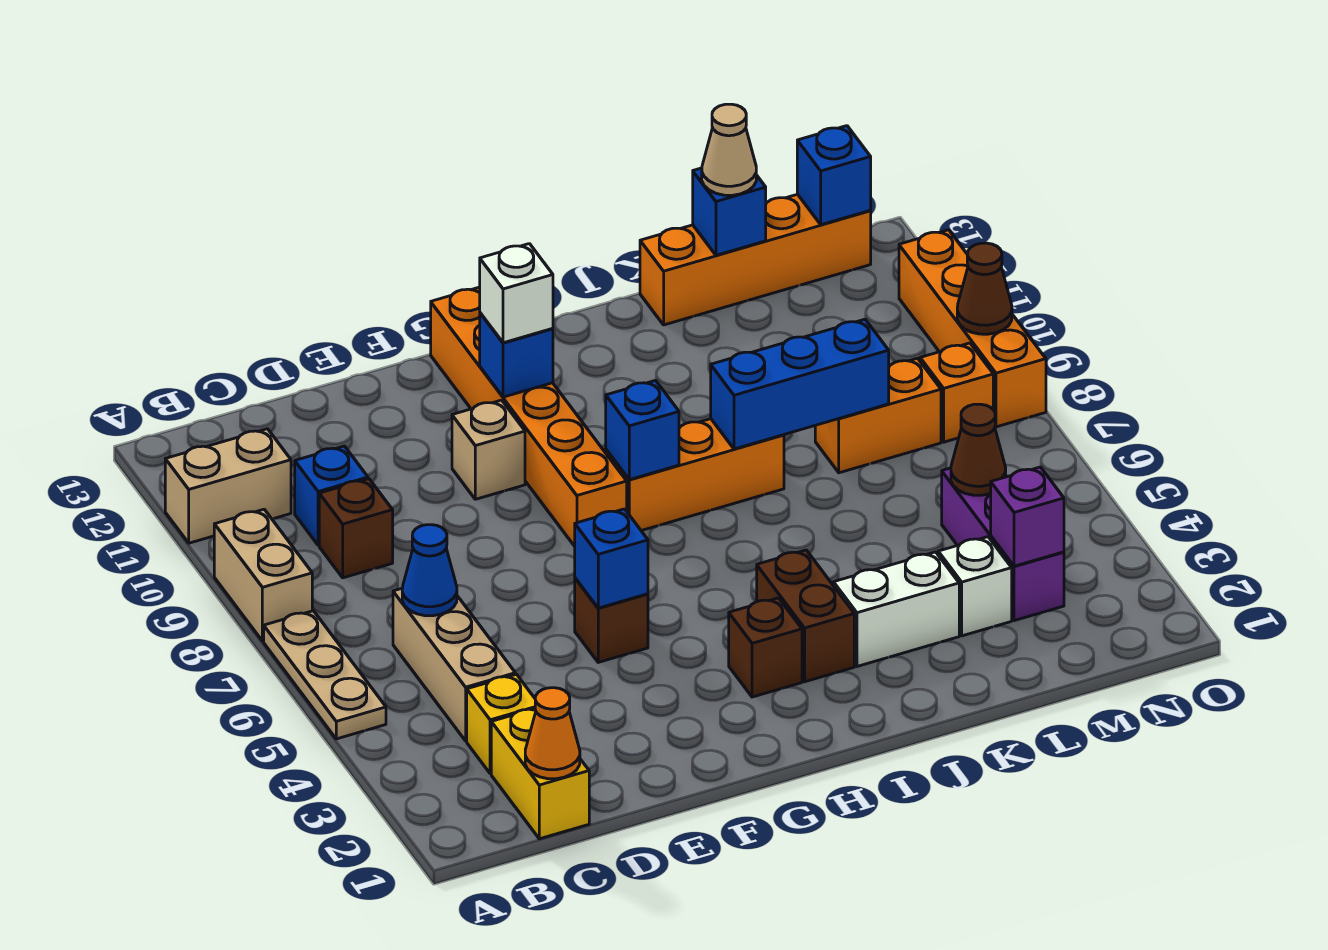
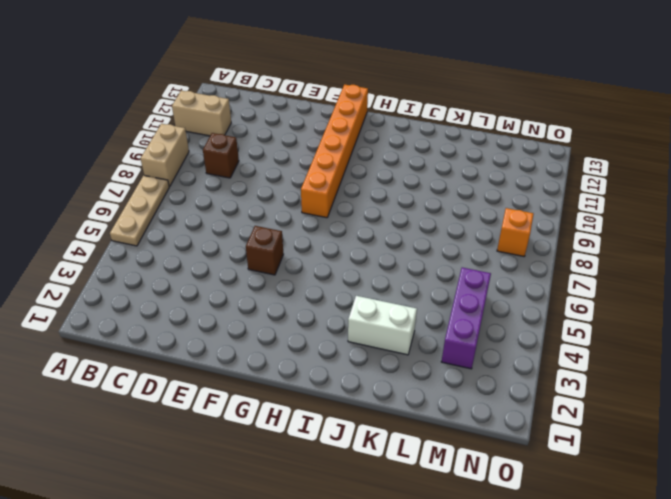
none -> yellow brick C1:C2 level 1
none -> yellow brick C3 level 1
none -> tan brick C4:C6 level 1
none -> blue brick C10 level 1

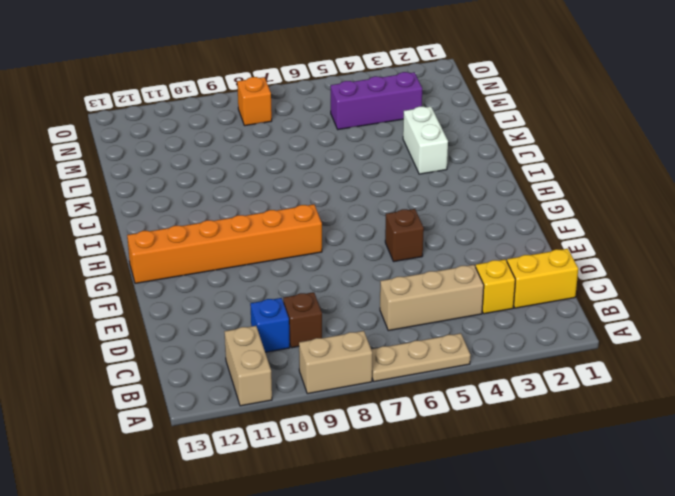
none -> tan brick F10 level 1
none -> brown brick H3 level 1
none -> orange brick H8:J8 level 1
none -> brown brick I3:I4 level 1

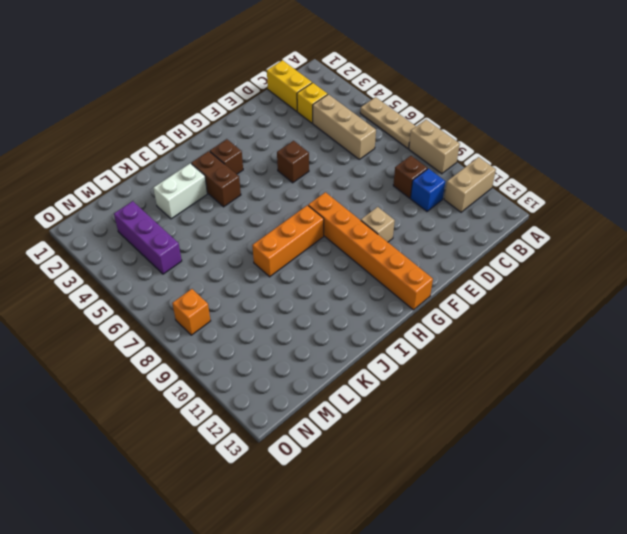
none -> orange brick K13:N13 level 1
none -> white brick L3 level 1
none -> orange brick L8:M8 level 1
none -> orange brick O8:O11 level 1

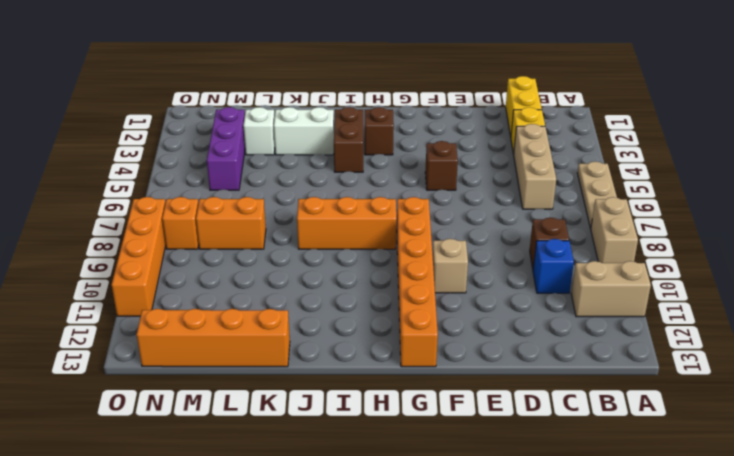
none -> orange cone C1 level 2
none -> blue cone C6 level 2
none -> blue brick F5 level 2
none -> blue brick G11 level 2

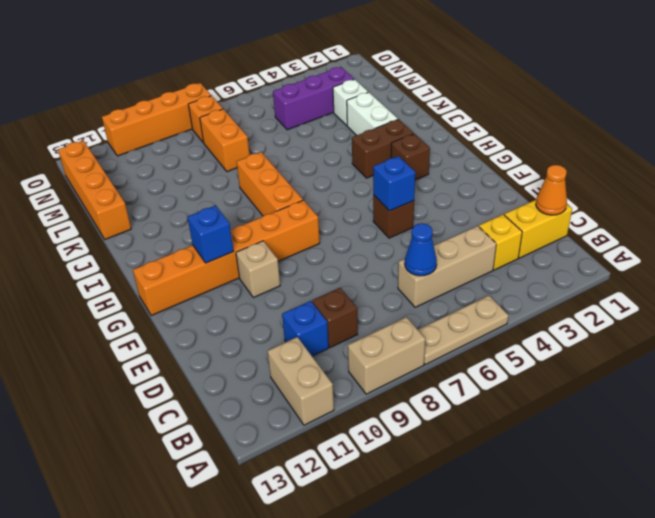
none -> blue brick H8 level 2
none -> blue brick J8:L8 level 2
none -> blue brick L13 level 2
none -> purple brick M3 level 2

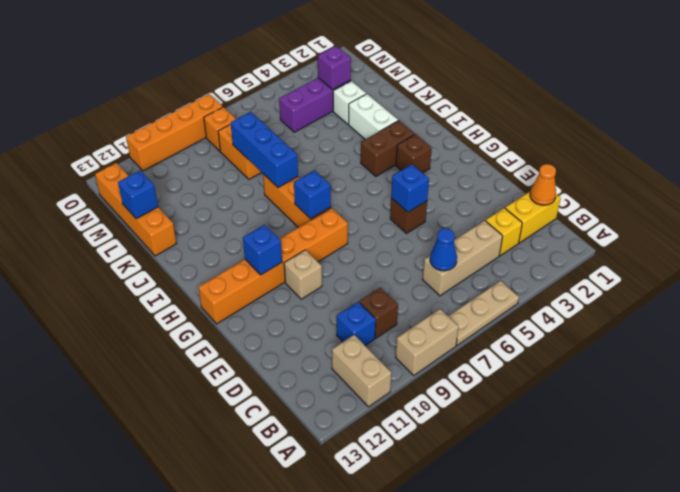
none -> brown cone M5 level 2
none -> blue brick N13 level 2
none -> brown cone O9 level 2
none -> white brick G11 level 3

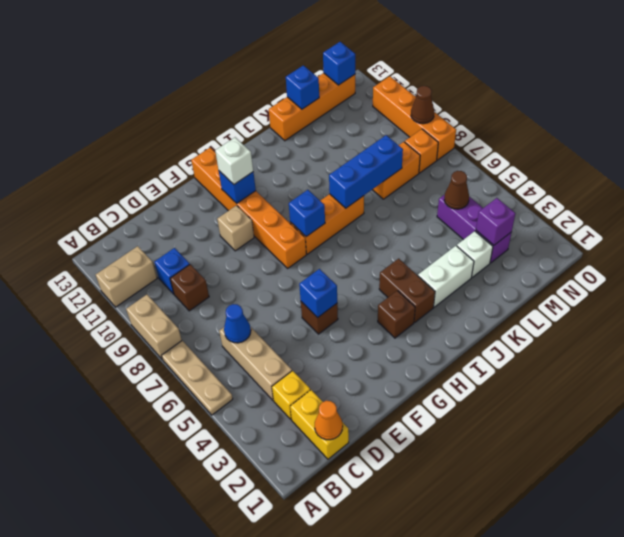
none -> tan cone L13 level 3

